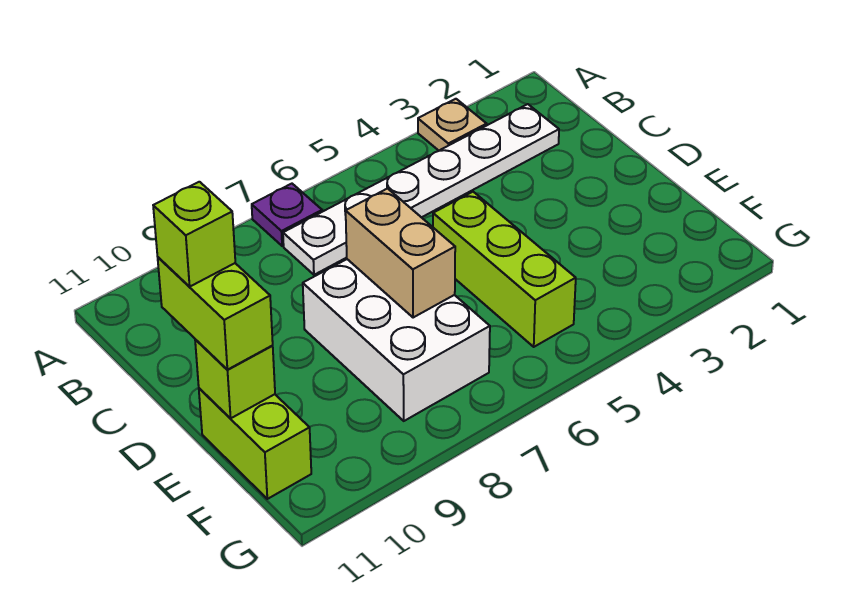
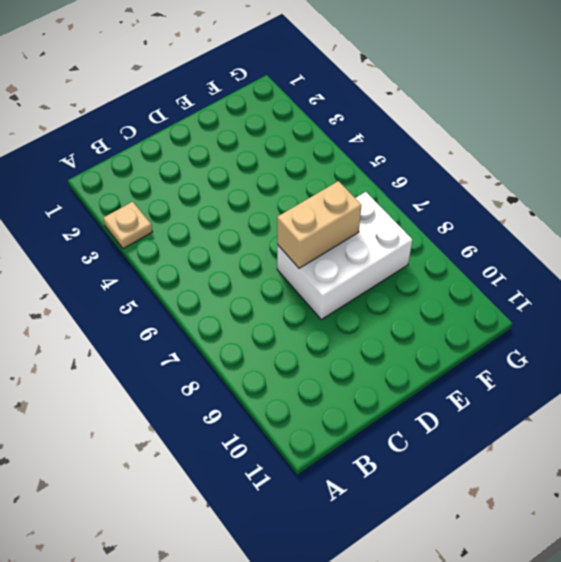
none -> purple plate A7 level 1
none -> white plate B2:B7 level 1

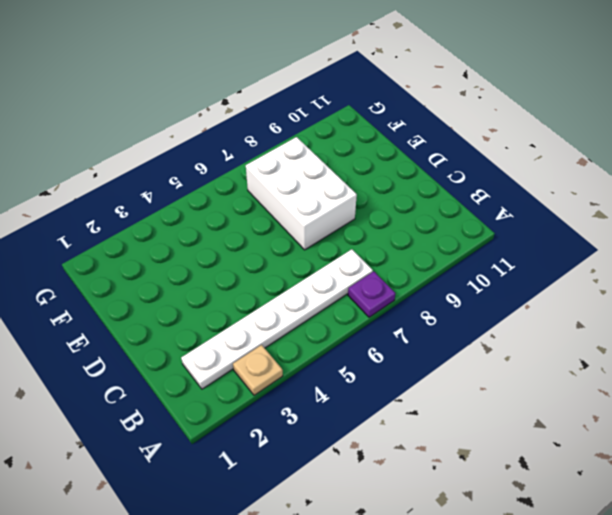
none -> lime brick D5:F5 level 1
none -> lime brick E11:F11 level 1

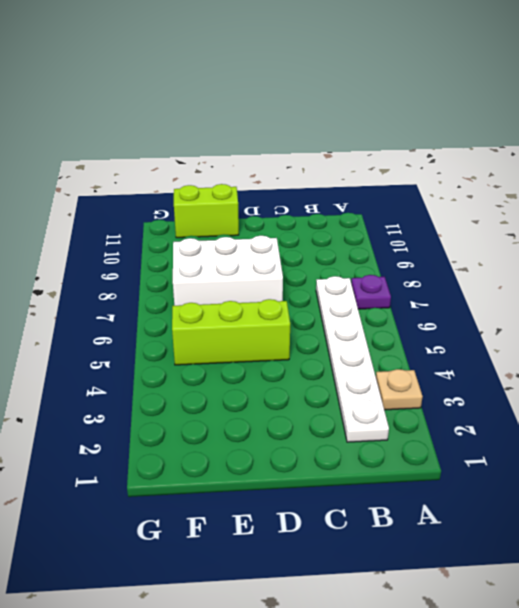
none -> tan brick D7:E7 level 2
none -> lime brick E11 level 2

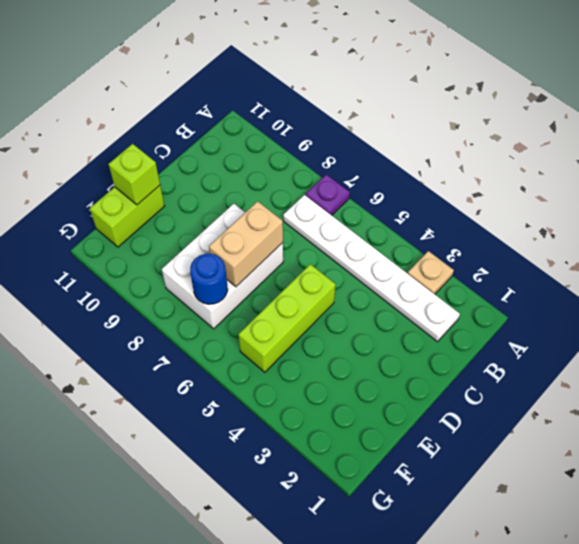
blue round brick F7 level 2 -> none
none -> lime brick D11:E11 level 3
none -> lime brick D11 level 4

